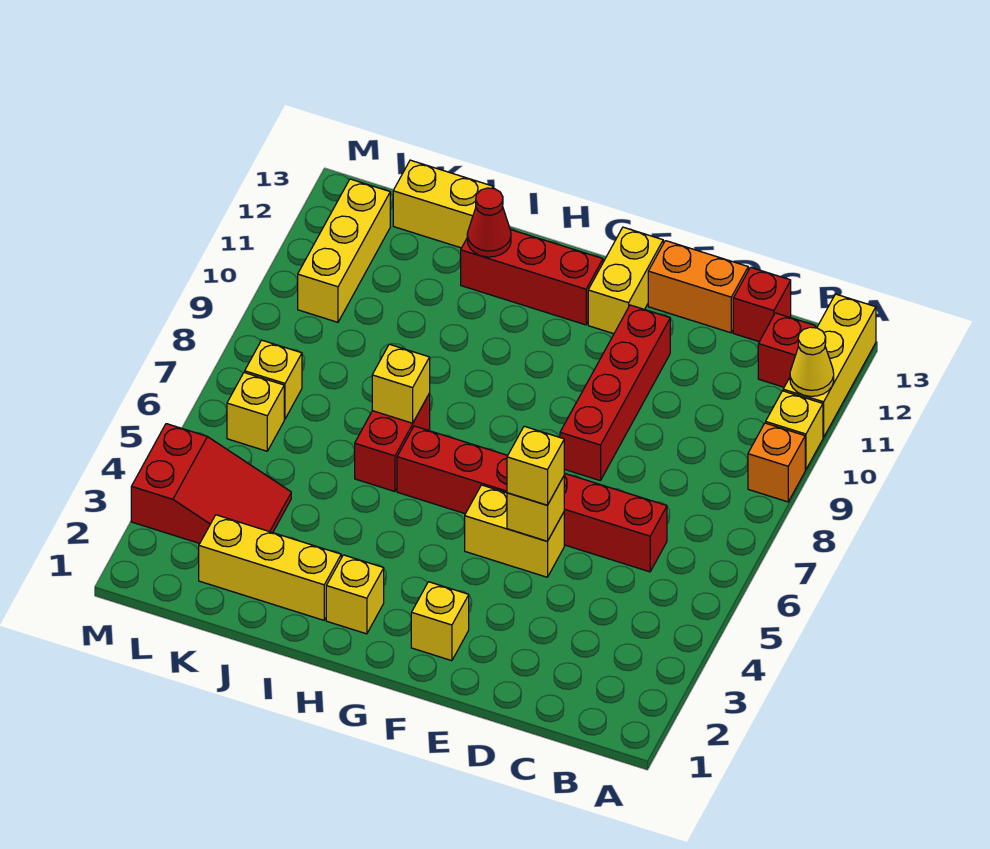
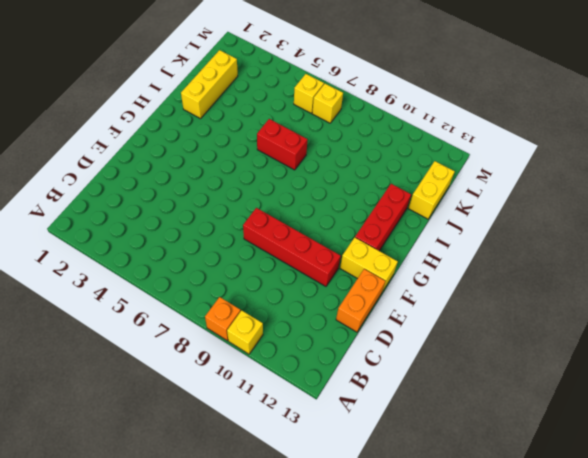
none -> yellow brick A11:A13 level 1
none -> red brick B12 level 1
none -> red brick C6:H6 level 1

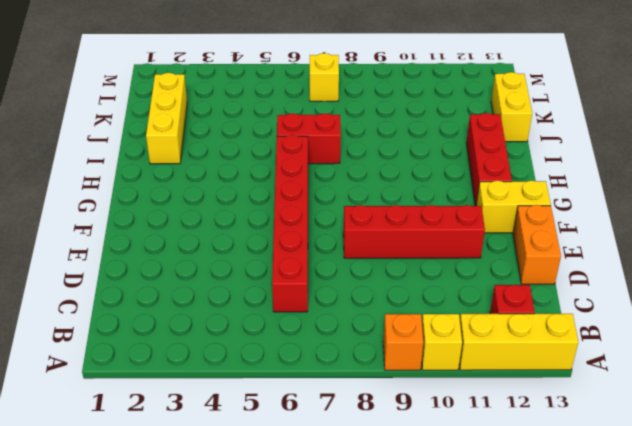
none -> red brick C13 level 1
none -> yellow brick E5:F5 level 1
none -> yellow brick F2 level 1

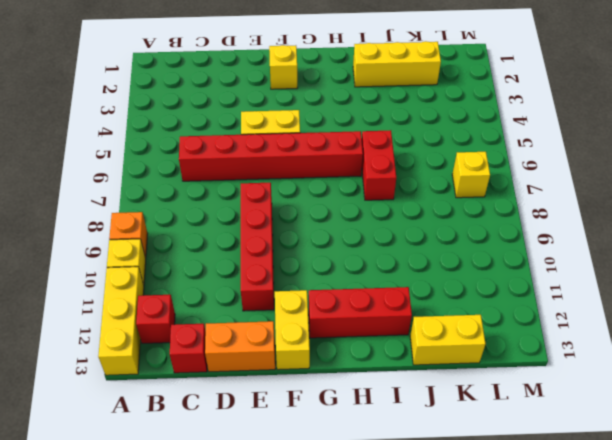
none -> yellow brick H2 level 1
none -> red slope K3:M4 level 1 top M
none -> yellow brick L6 level 1

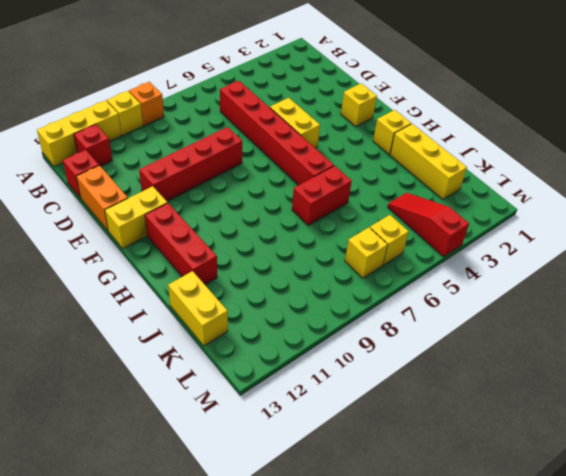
red slope K4:M4 level 1 top M -> red slope K3:M4 level 1 top M
none -> yellow brick L10:L12 level 1
none -> yellow cone A11 level 2
none -> yellow brick E5 level 2

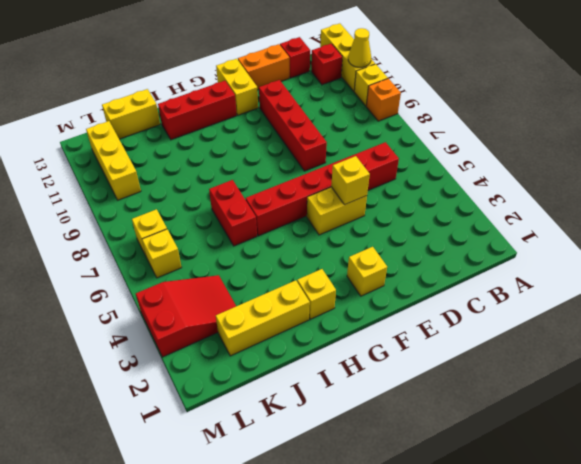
none -> yellow brick I7 level 2
none -> red cone I12 level 2
none -> yellow brick E5 level 3

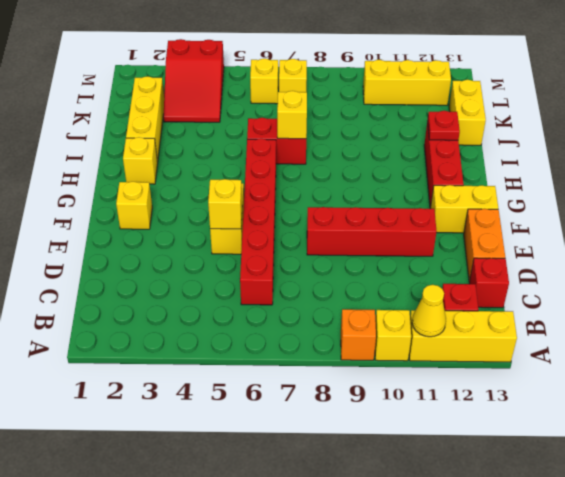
red plate I12 level 2 -> red cone I12 level 2
none -> yellow brick E5 level 3

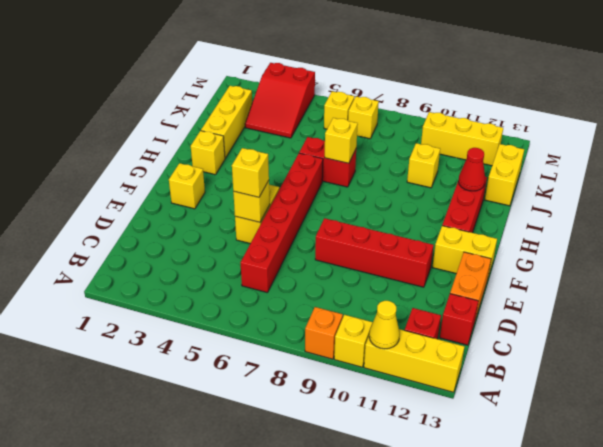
yellow brick J10 level 1 -> none

